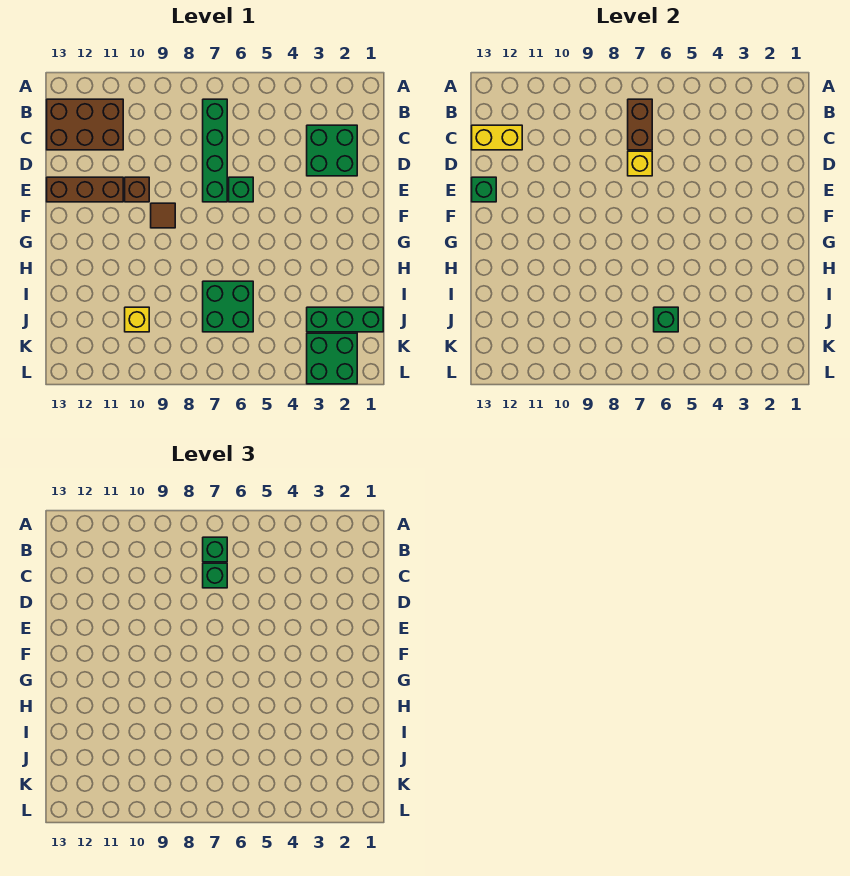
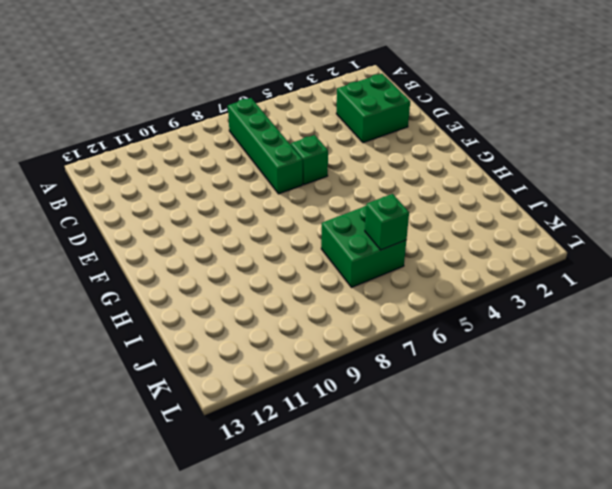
none -> brown brick B11:C13 level 1
none -> brown brick E10 level 1
none -> brown brick E11:E13 level 1

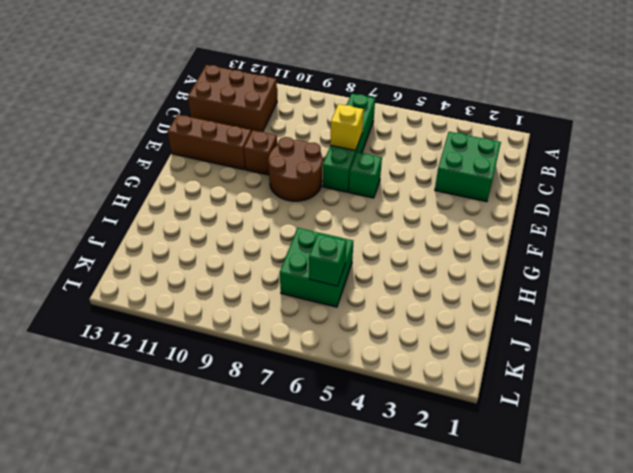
brown round brick E8:F9 level 1 -> brown tile F9 level 1
none -> green brick J1:J3 level 1
none -> yellow brick J10 level 1
none -> green brick K2:L3 level 1

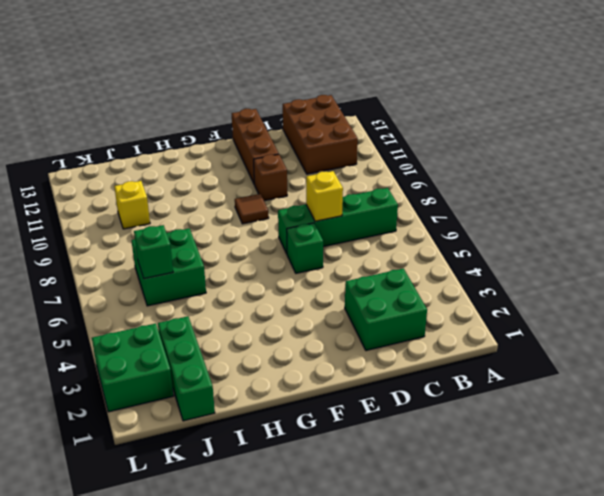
none -> brown brick B7:C7 level 2
none -> yellow brick C12:C13 level 2
none -> green brick E13 level 2

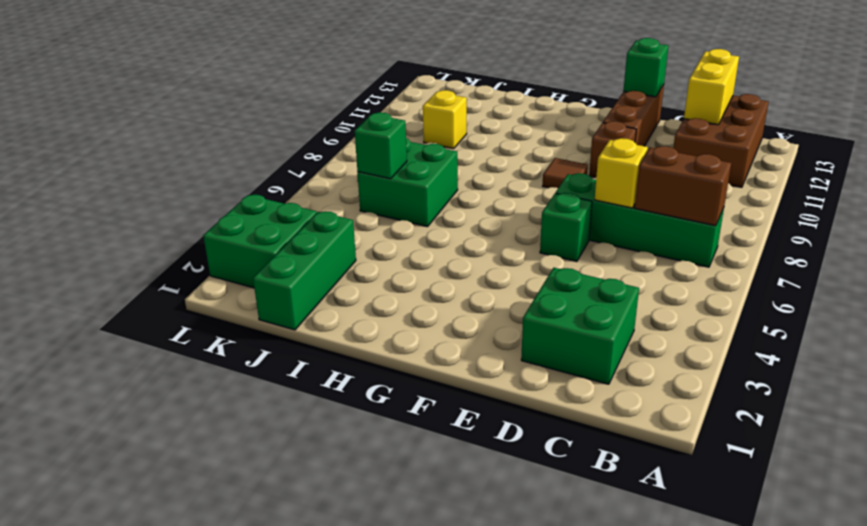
none -> green brick B7 level 3
none -> green brick C7 level 3

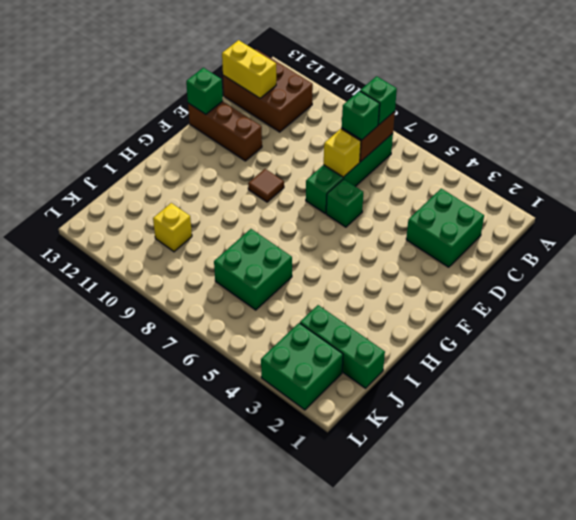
none -> brown brick E10 level 1
none -> green brick J6 level 2

